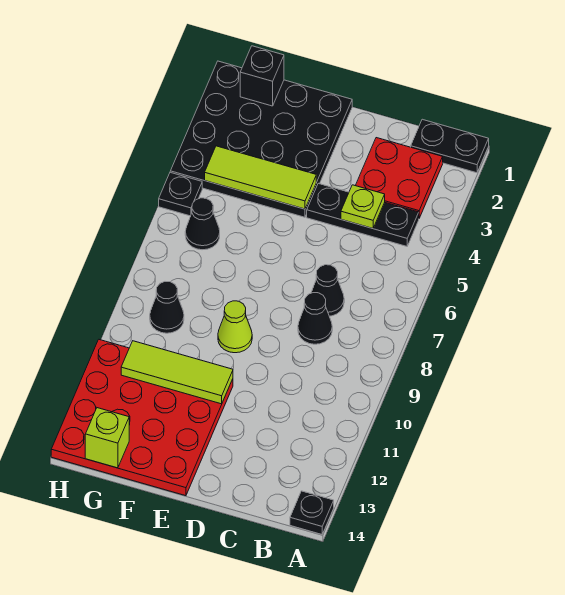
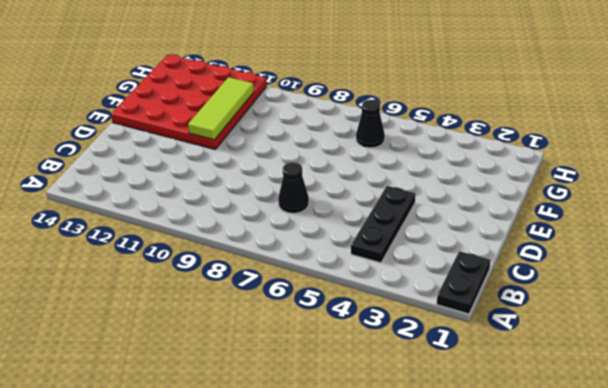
none -> black plate A14 level 1
none -> red plate B2:C3 level 1
none -> black cone C8 level 1

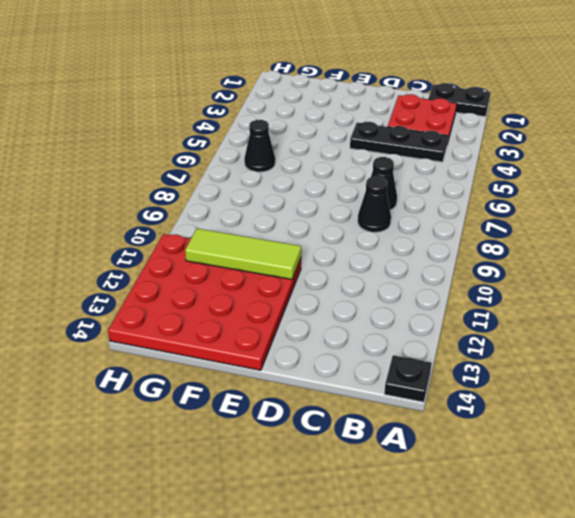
none -> black plate E1:H4 level 1
none -> lime cone E9 level 1
none -> black cone G9 level 1

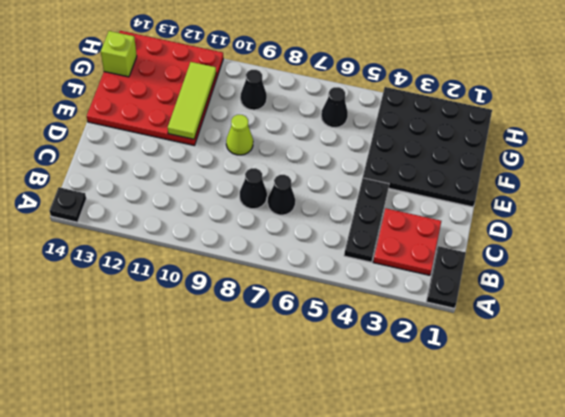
none -> black plate H5 level 1
none -> lime plate C4 level 2
none -> lime tile E4:G4 level 2

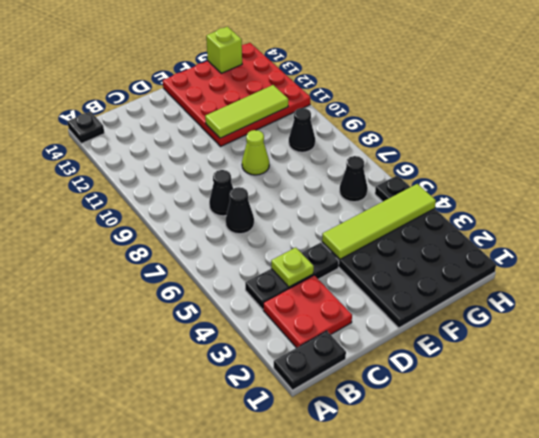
lime tile E4:H4 level 2 -> lime tile E4:G4 level 2
none -> black brick G1 level 2

